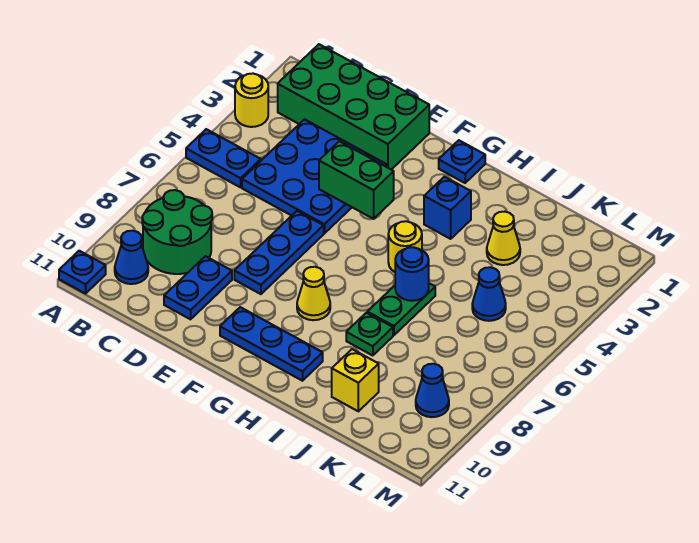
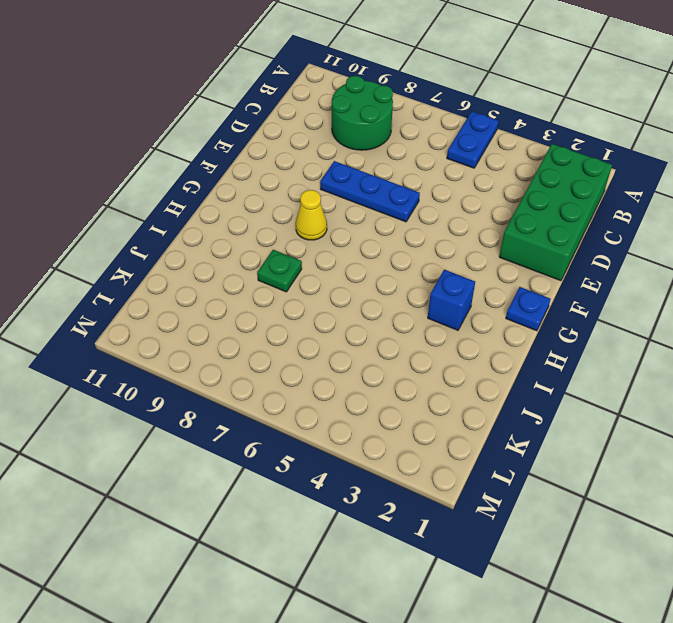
none -> yellow round brick A3 level 1
none -> blue plate A11 level 1
none -> blue cone B10 level 1

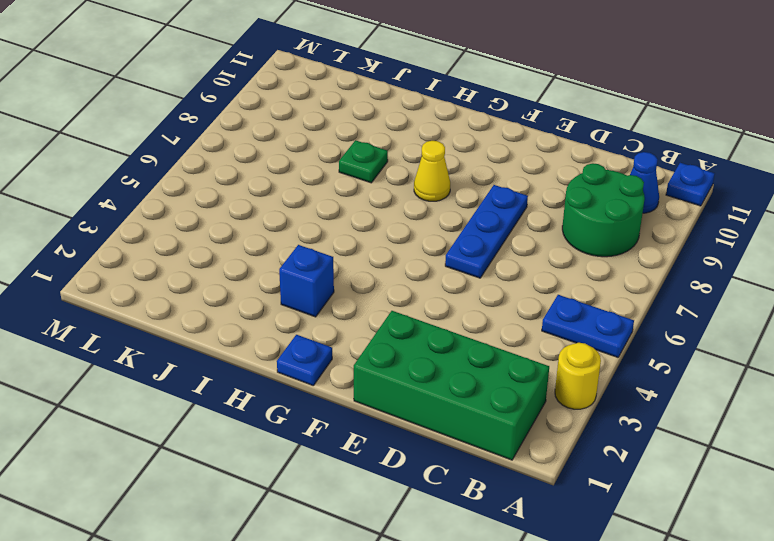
none -> blue plate C3:E5 level 1
none -> blue plate D9:D10 level 1
none -> blue plate F10:H10 level 1

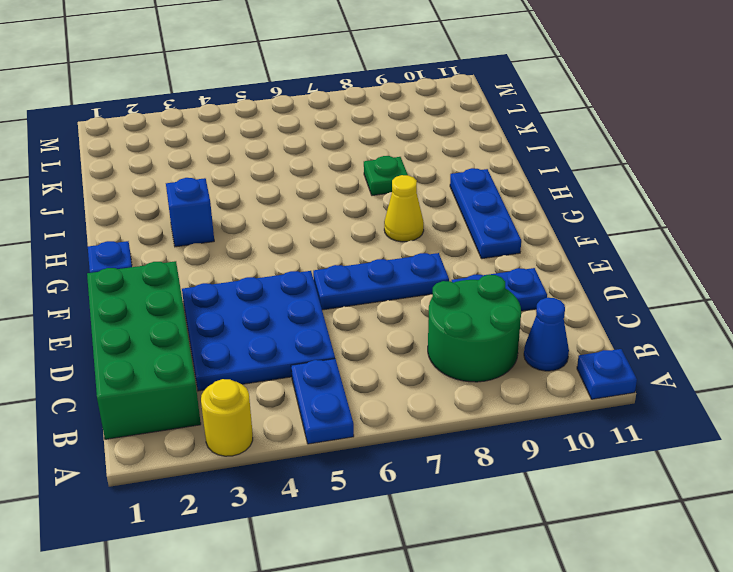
none -> yellow round brick H5 level 1
none -> green plate I6:I7 level 1
none -> yellow cone J3 level 1

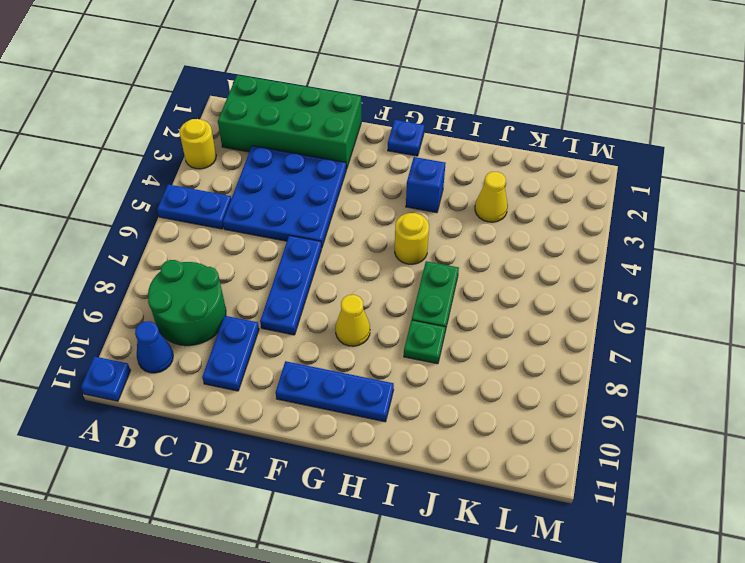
none -> yellow brick J10 level 1
none -> blue cone K5 level 1
none -> blue cone L9 level 1

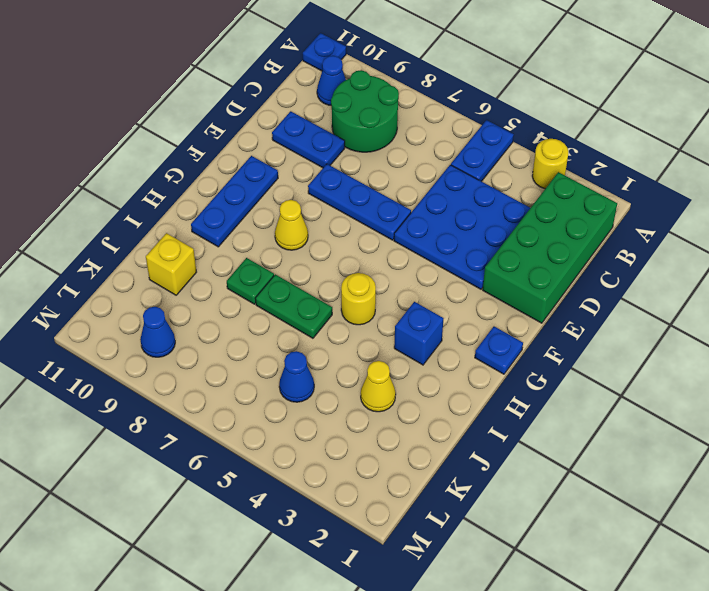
none -> green brick E4:F4 level 2
none -> blue round brick I6 level 2

